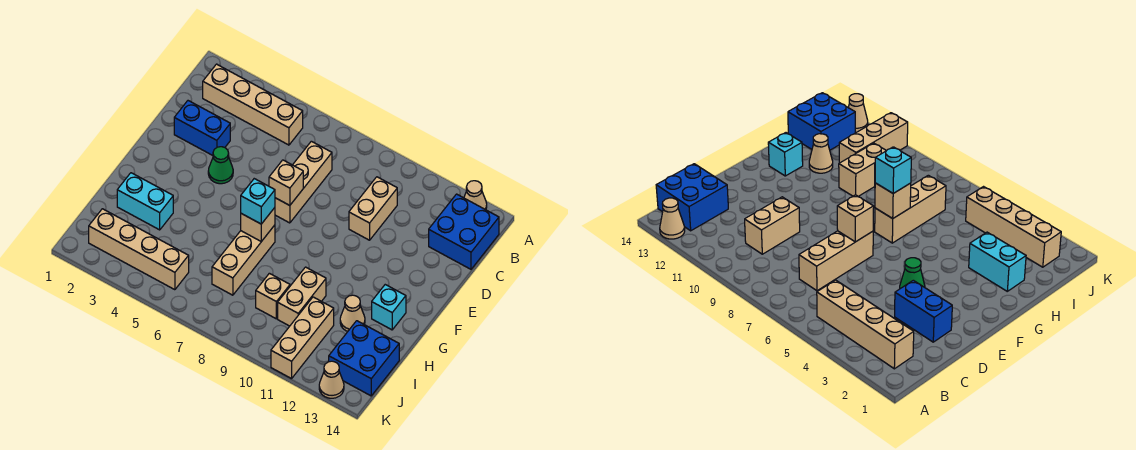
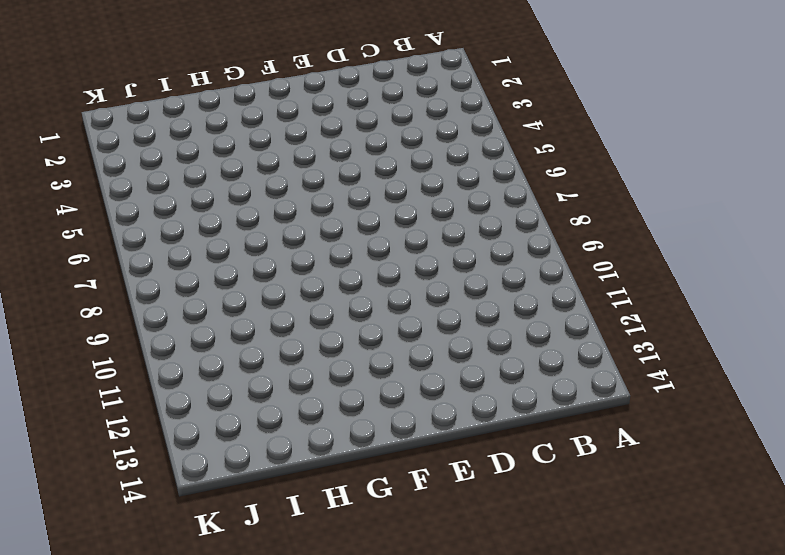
none -> tan cone A13 level 1
none -> tan brick B2:B5 level 1
none -> blue brick B13:C14 level 1

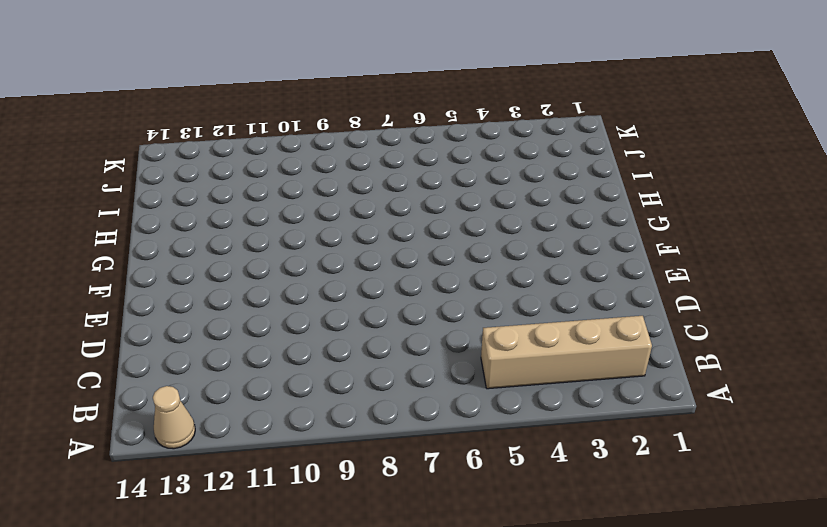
none -> blue brick B13:C14 level 1
none -> tan brick C7:E7 level 1
none -> tan brick C10:D10 level 1

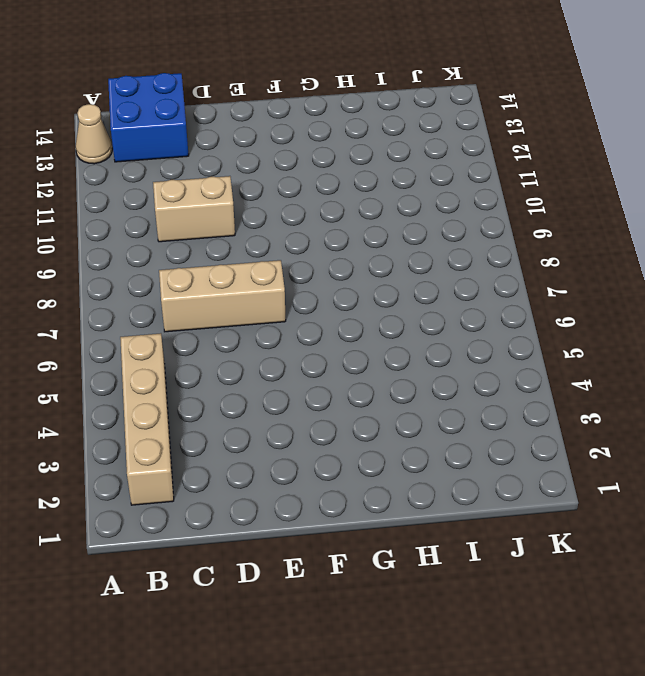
none -> blue brick D2:D3 level 1
none -> green cone E4 level 1
none -> tan brick G7:I7 level 1

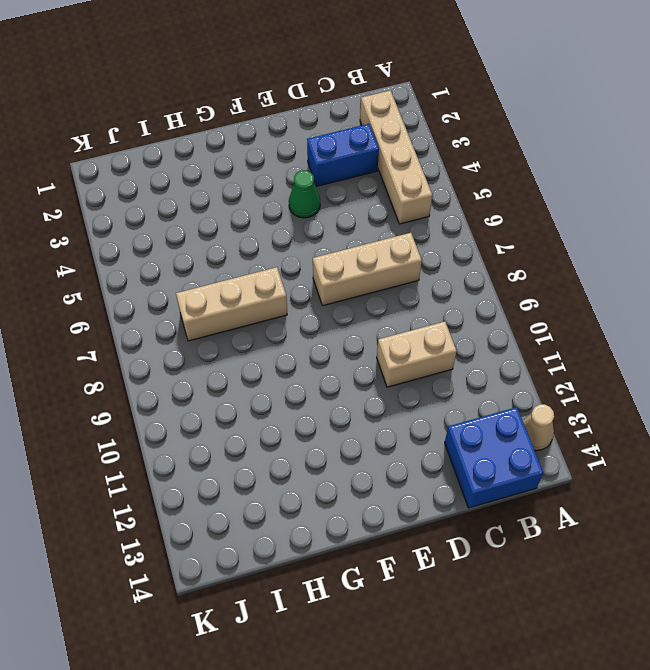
blue brick C3:D3 level 1 -> blue brick D2:D3 level 1
none -> cyan brick G13 level 1
none -> cyan brick H2:H3 level 1
none -> tan brick H10:I10 level 1

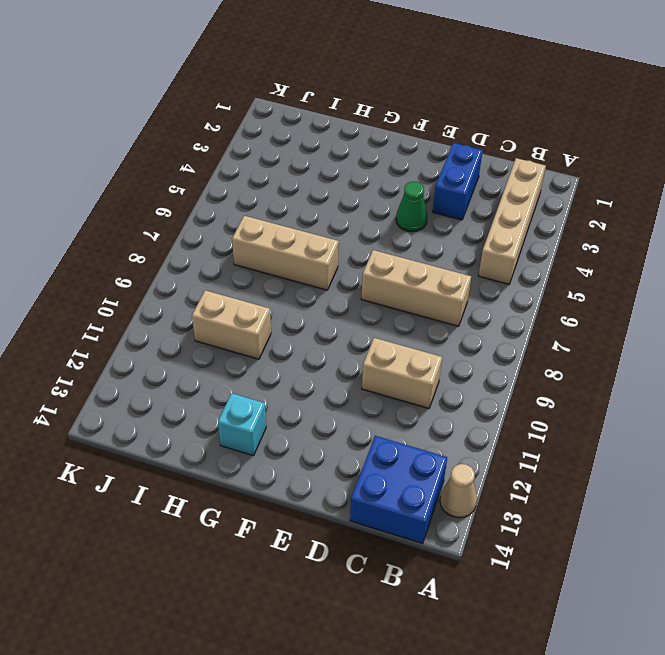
none -> cyan brick H2:H3 level 1
none -> tan cone H12 level 1
none -> tan brick I9 level 1

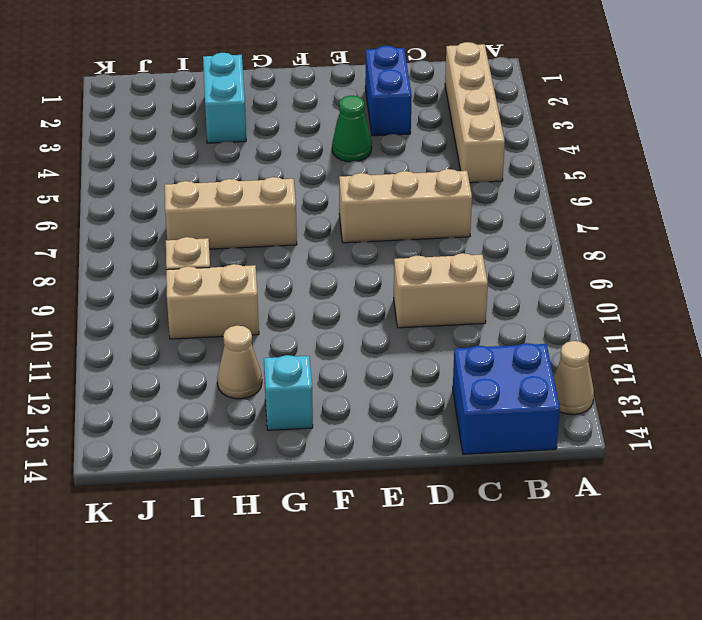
none -> tan brick I11:K11 level 1
none -> blue brick I13:J14 level 1
none -> tan brick J2:J5 level 1

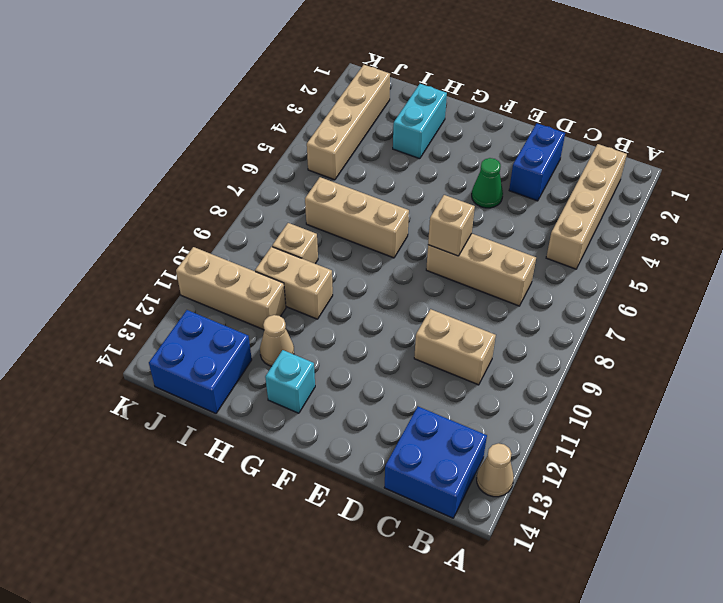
none -> tan cone K13 level 1
none -> tan brick G7 level 2
none -> cyan brick G7 level 3

